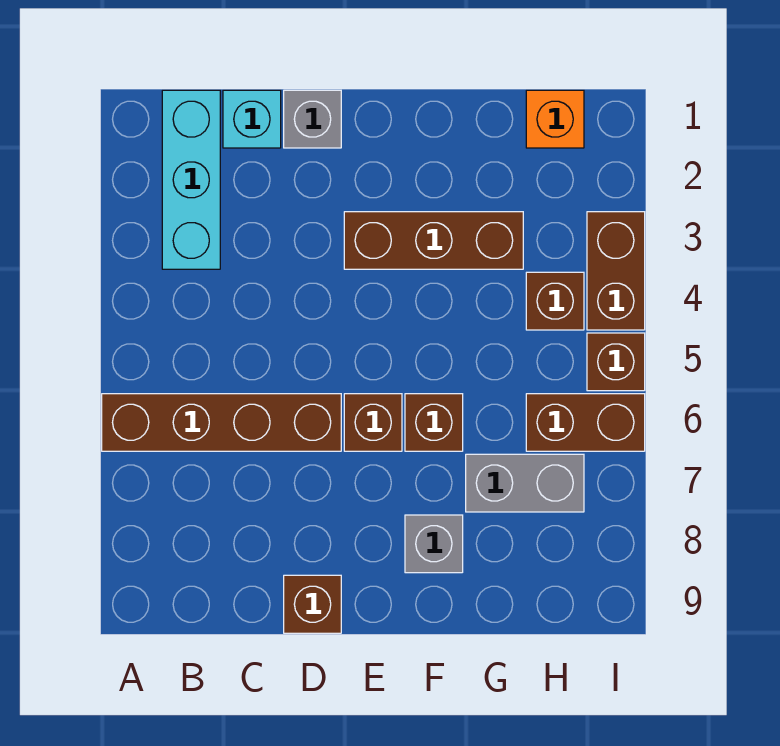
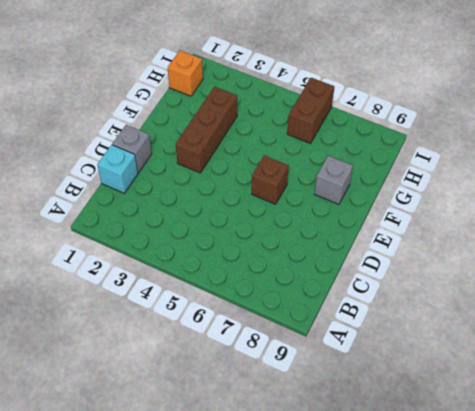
none -> brown brick A6:D6 level 1
none -> cyan brick B1:B3 level 1
none -> brown brick D9 level 1

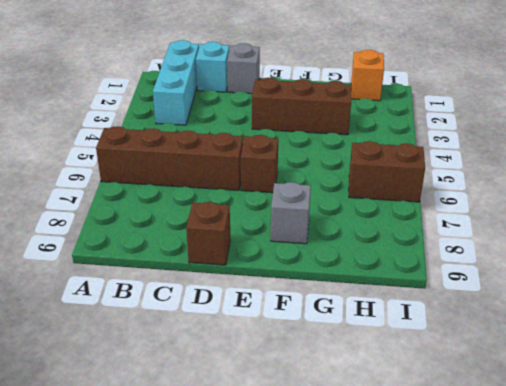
none -> brown brick F6 level 1
none -> grey brick G7:H7 level 1
none -> brown brick H4 level 1

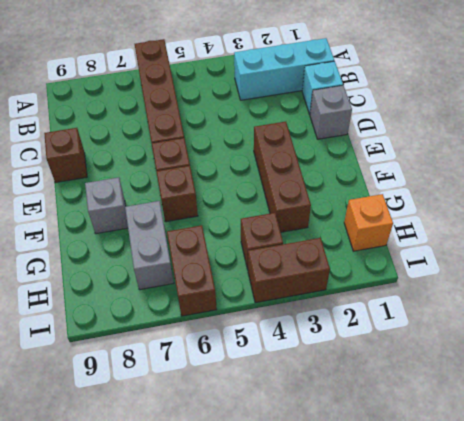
none -> brown brick I5 level 1

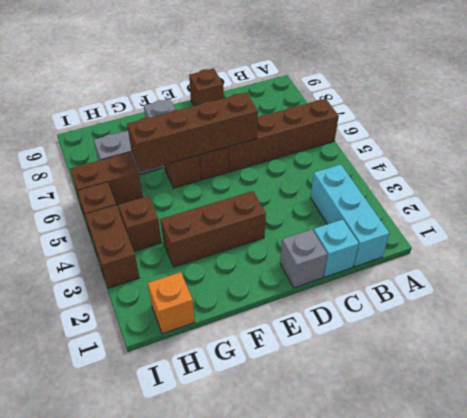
brown brick D6:G6 level 2 -> none

